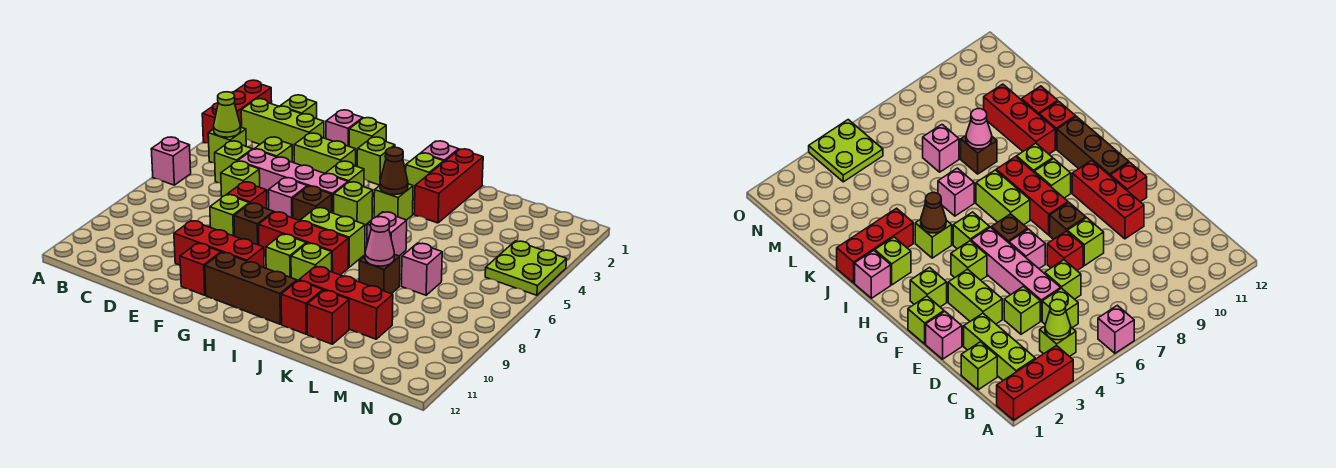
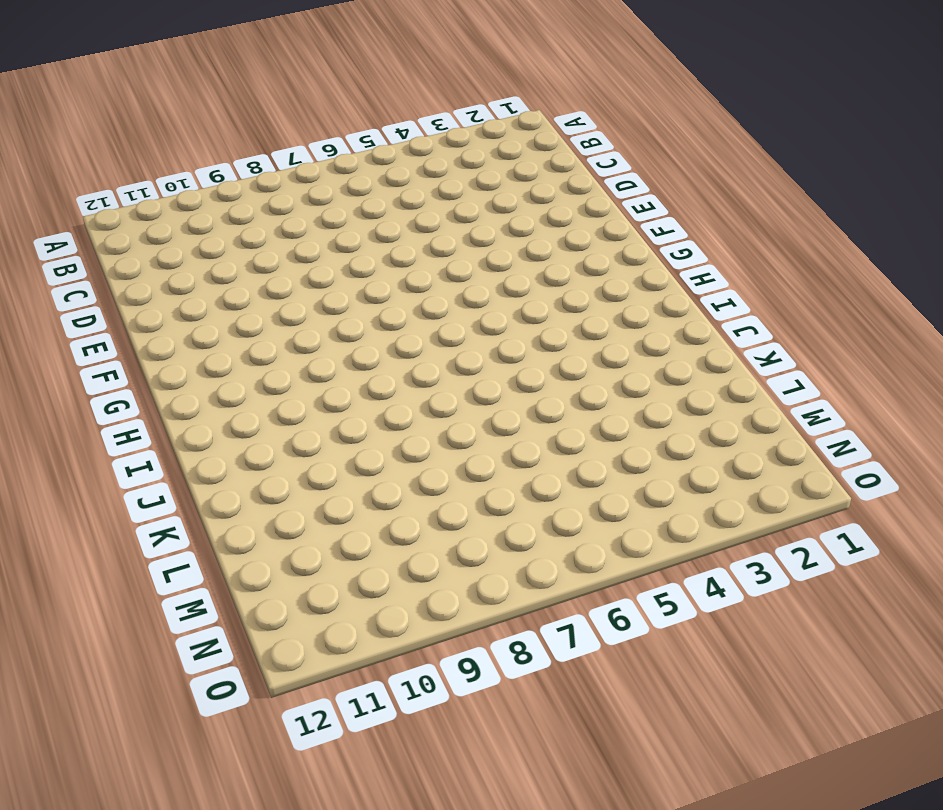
none -> red brick A1:A3 level 1
none -> pink brick A6 level 1
none -> lime brick B2:D2 level 1
none -> lime brick B4 level 1

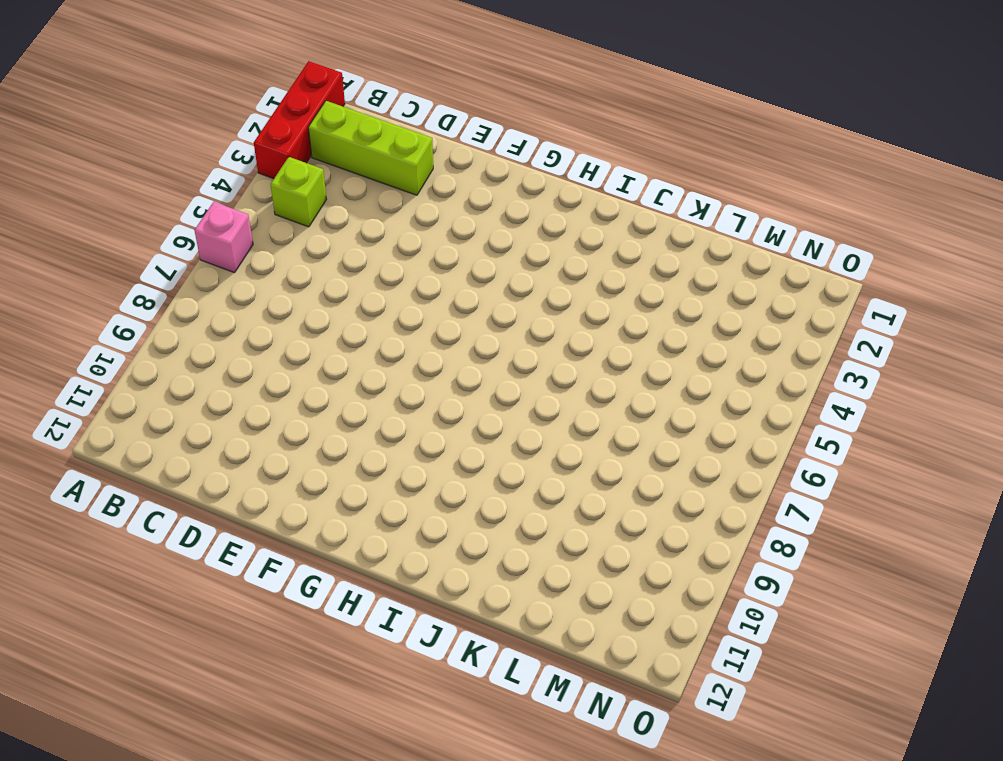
none -> lime brick C1 level 1
none -> lime brick C5 level 1
none -> lime brick D4 level 1
none -> pink brick D5:G5 level 1

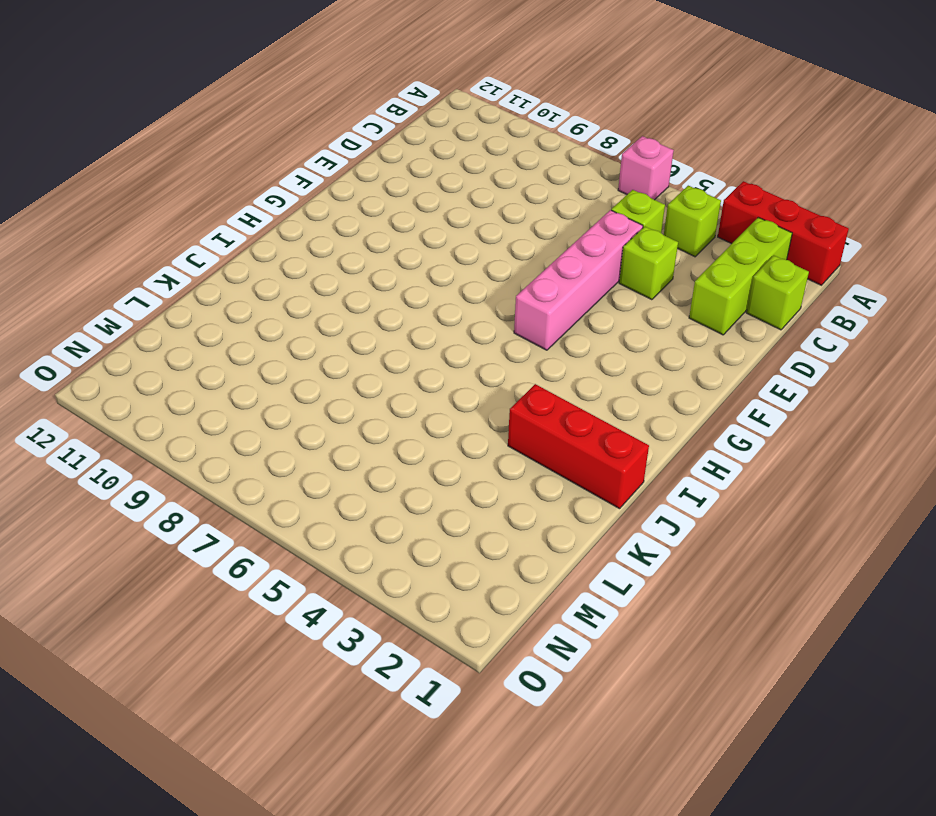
none -> lime brick D6 level 1
none -> pink brick E1 level 1
none -> lime brick E3:F3 level 1
none -> red brick E7 level 1

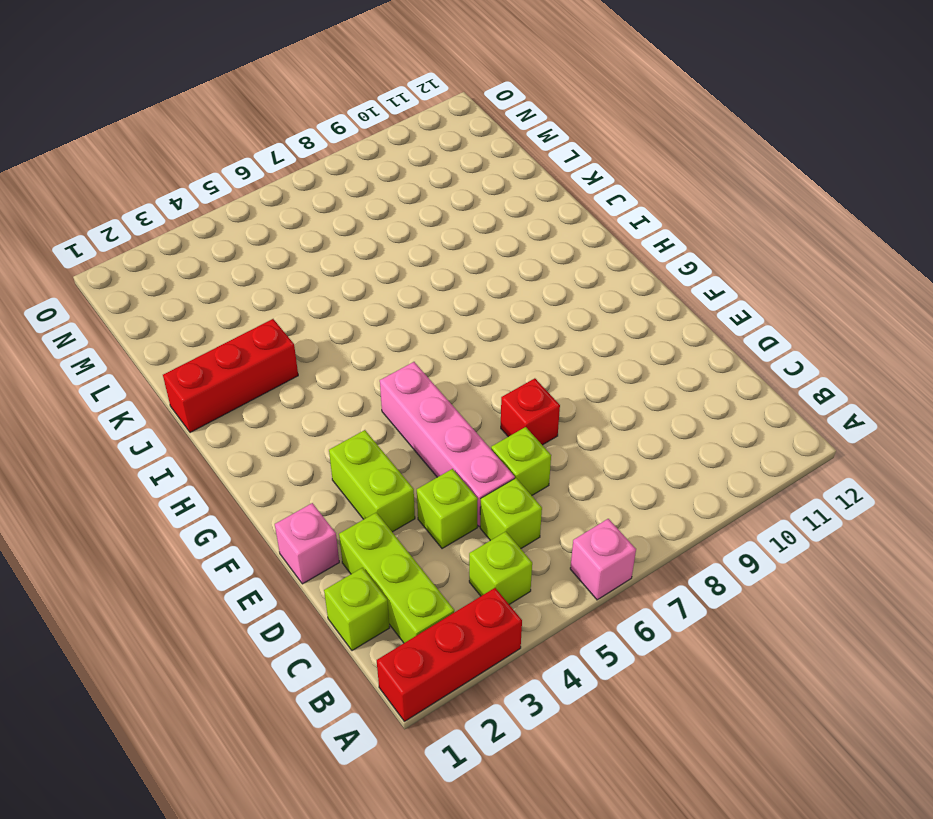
none -> lime brick E8 level 1
none -> red brick E10:G10 level 1
none -> lime brick F1 level 1
none -> pink brick F6 level 1

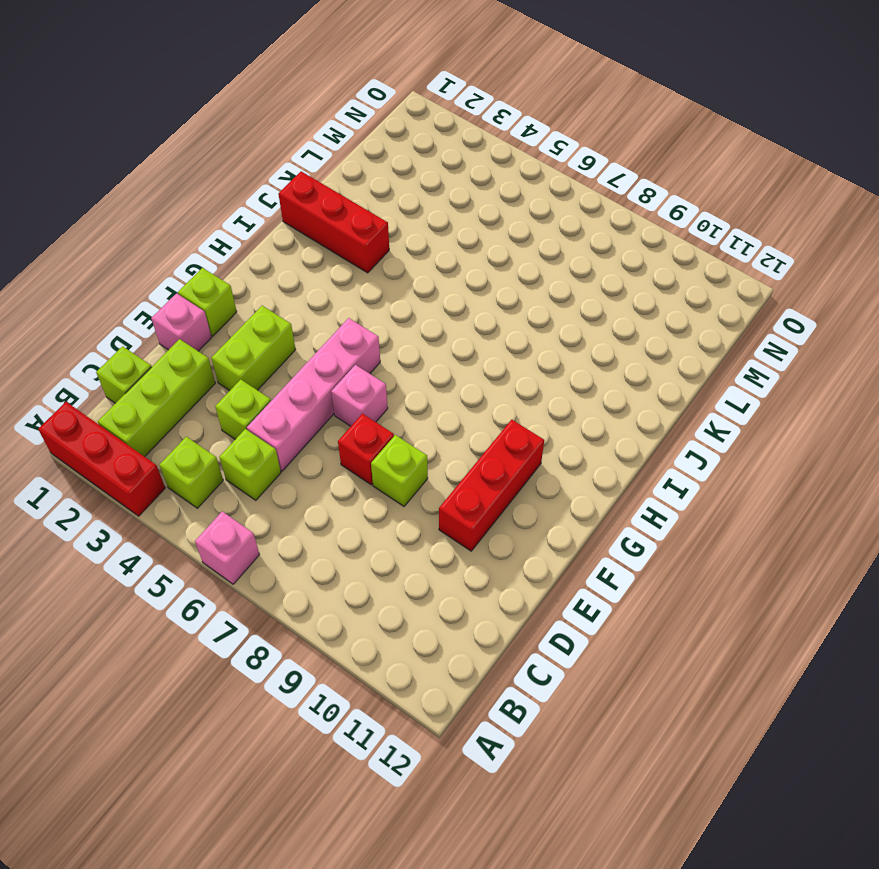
none -> lime brick D6 level 1
none -> brown brick F8 level 1
none -> red brick F11 level 1
none -> lime brick G2 level 1

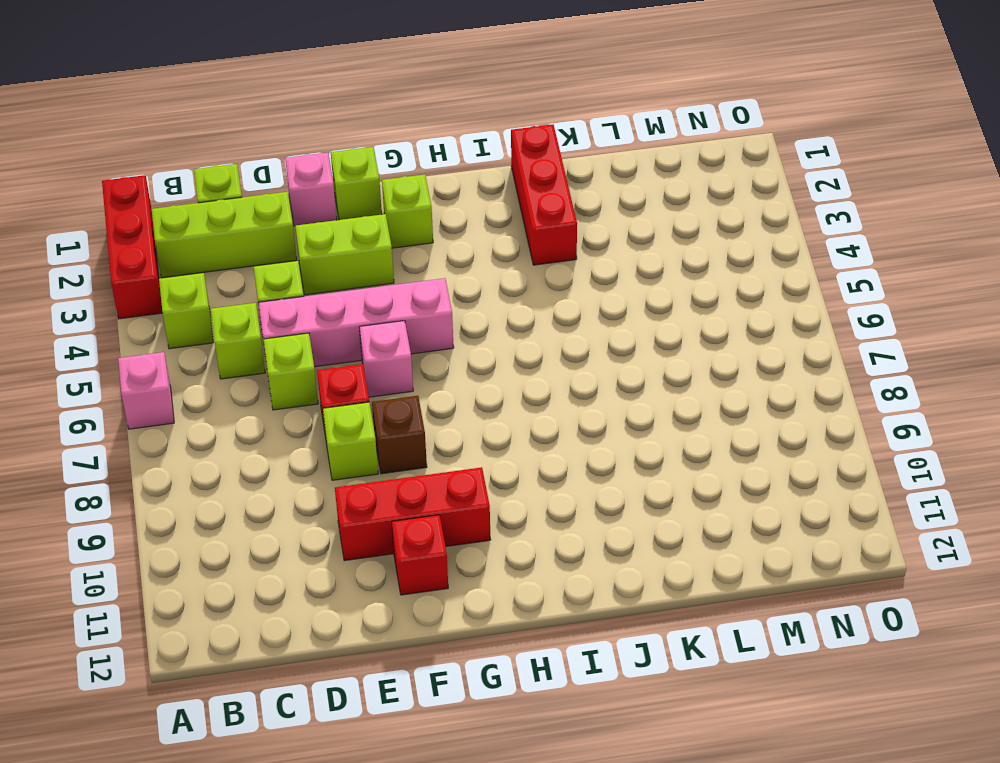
none -> lime brick G4 level 1
none -> brown brick G6 level 1
none -> red brick G8:I8 level 1
none -> brown brick G11:I11 level 1

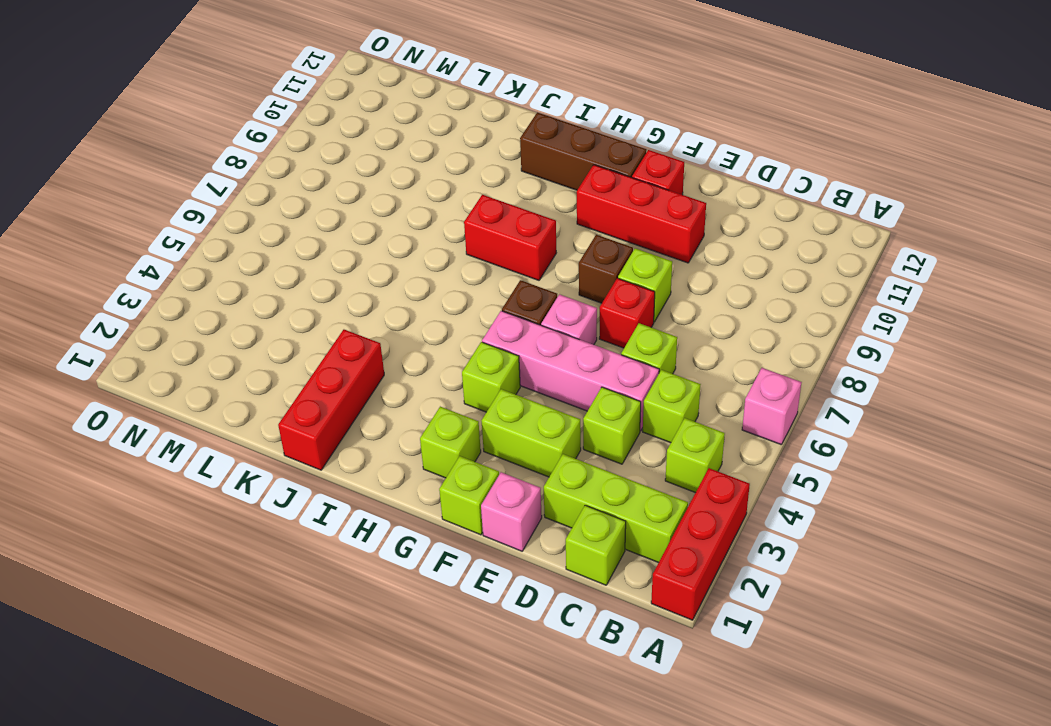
red brick H8:I8 level 1 -> red brick G8:I8 level 1
none -> lime brick H5 level 1
none -> lime brick H7:I7 level 1
none -> lime brick H9 level 1
none -> pink brick I1 level 1

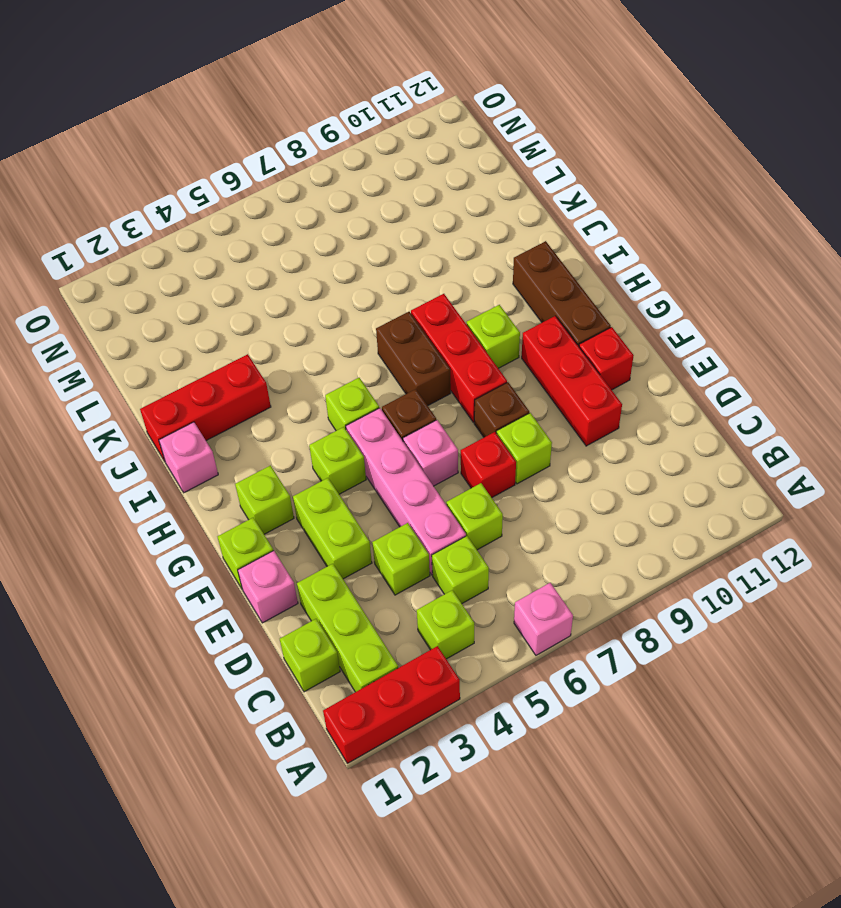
brown brick H7:I7 level 1 -> lime brick H7:I7 level 1
none -> lime brick I2 level 1
none -> lime brick I4 level 1
none -> lime brick I9 level 1
none -> pink brick J6 level 1

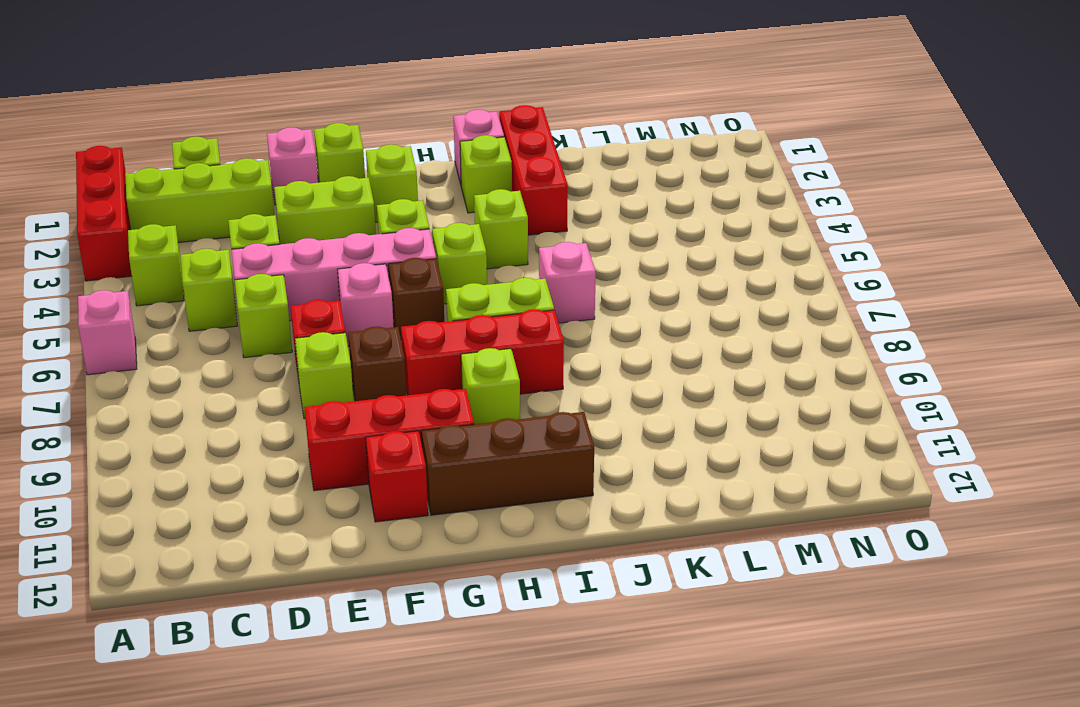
none -> lime brick I9 level 1
none -> red brick J10:L10 level 1
none -> red brick J11 level 1
none -> brown brick K8 level 1

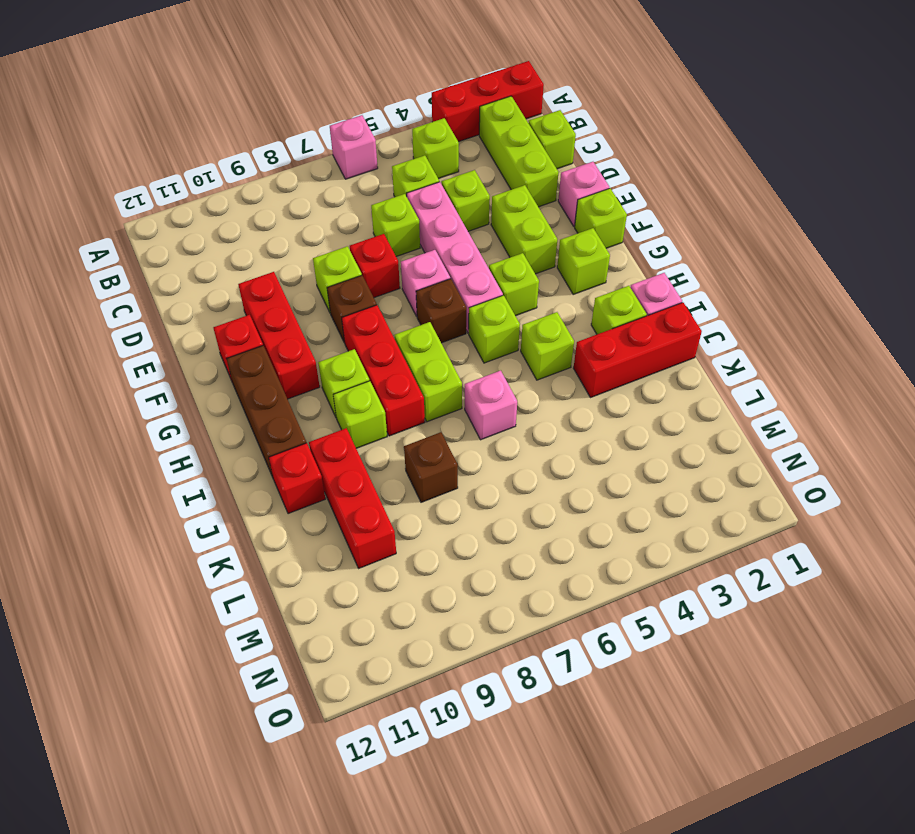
none -> red brick K11 level 1
none -> pink brick L7 level 1
none -> lime plate N4:O5 level 1
none -> lime cone B4 level 2

